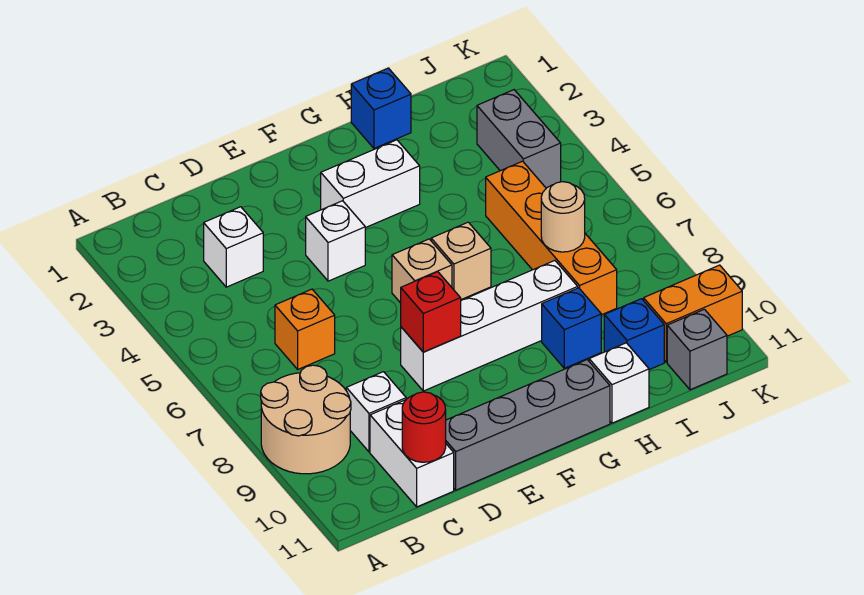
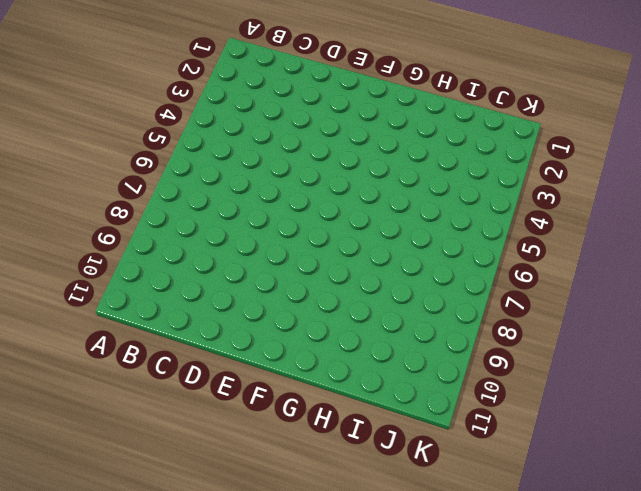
none -> tan round brick A8:B9 level 1
none -> white brick C3 level 1
none -> orange brick C6 level 1

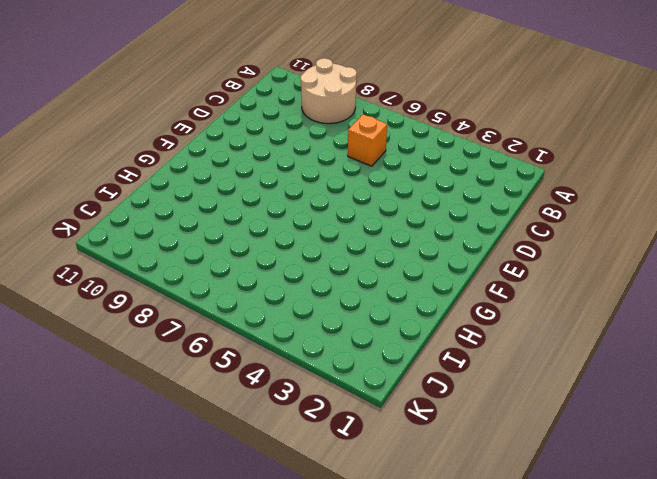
none -> white brick C3 level 1
none -> white brick C9 level 1
none -> white brick C10:C11 level 1

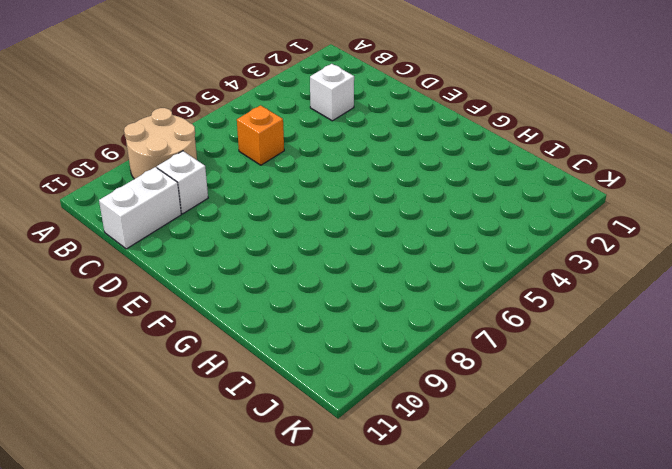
none -> grey brick D11:G11 level 1
none -> white brick E4 level 1
none -> white brick E8:H8 level 1

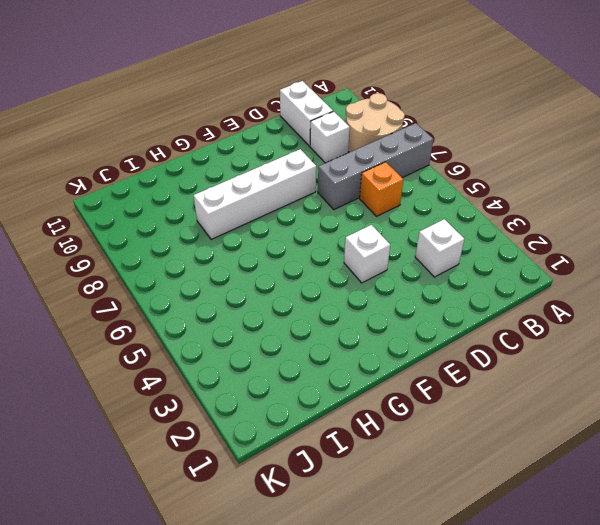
grey brick A7:D7 level 1 -> grey brick D11:G11 level 1
none -> white brick F3:G3 level 1
none -> tan brick F6 level 1
none -> tan brick G6 level 1

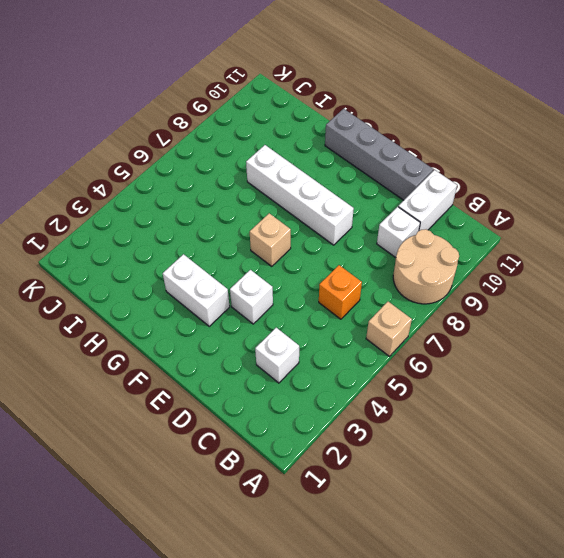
tan brick A6 level 1 -> tan brick G6 level 1
none -> blue brick H1 level 1
none -> blue brick H9 level 1
none -> white brick H11 level 1

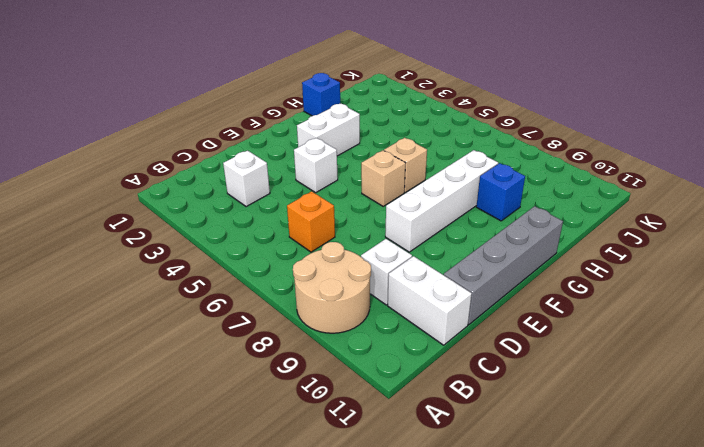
none -> white brick H11 level 1
none -> orange brick I5:I8 level 1
none -> blue brick I10 level 1

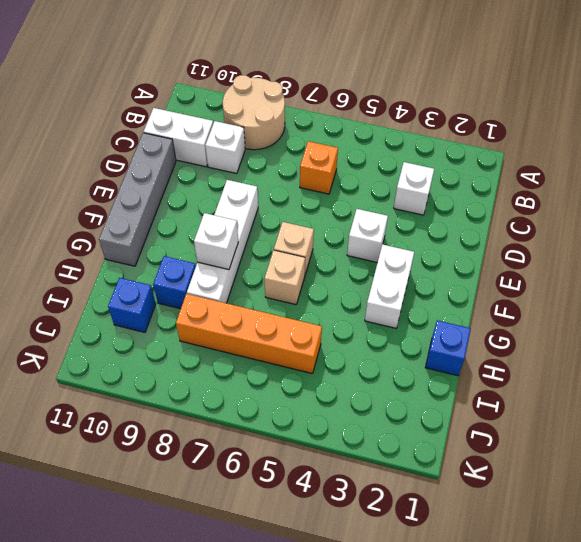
white brick G8 level 2 -> white brick H11 level 1
none -> grey brick J3:J4 level 1
none -> orange brick J10:K10 level 1
none -> grey brick J11 level 1

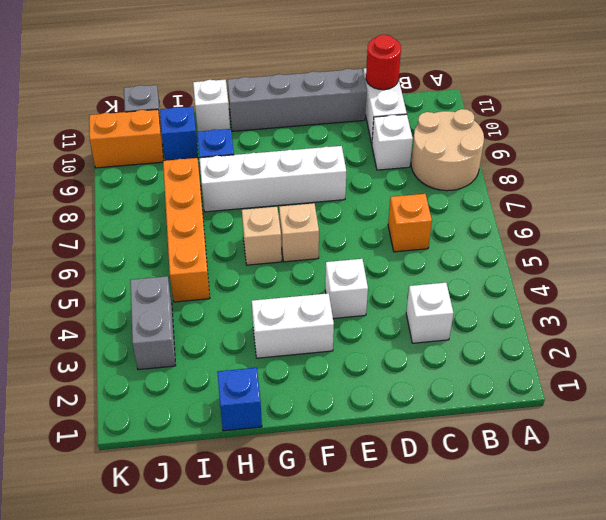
none -> red brick E8 level 2
none -> tan round brick I7 level 2

